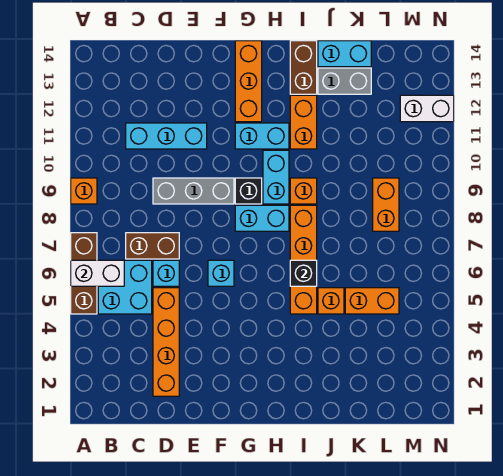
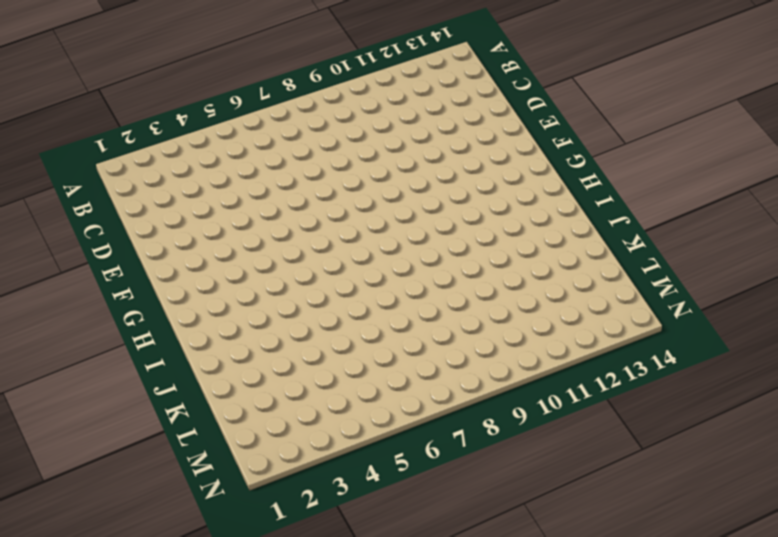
none -> brown brick A5:A7 level 1
none -> orange brick A9 level 1
none -> cyan brick B5:C6 level 1

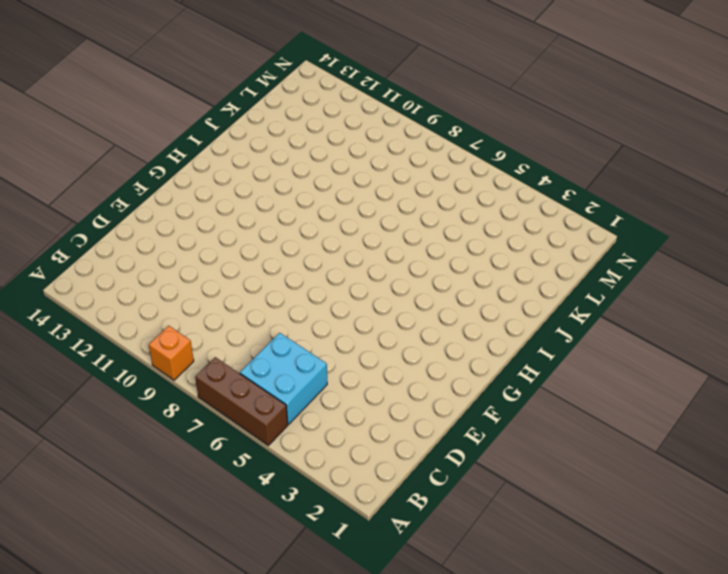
none -> brown brick C7:D7 level 1
none -> cyan brick C11:E11 level 1
none -> orange brick D2:D5 level 1

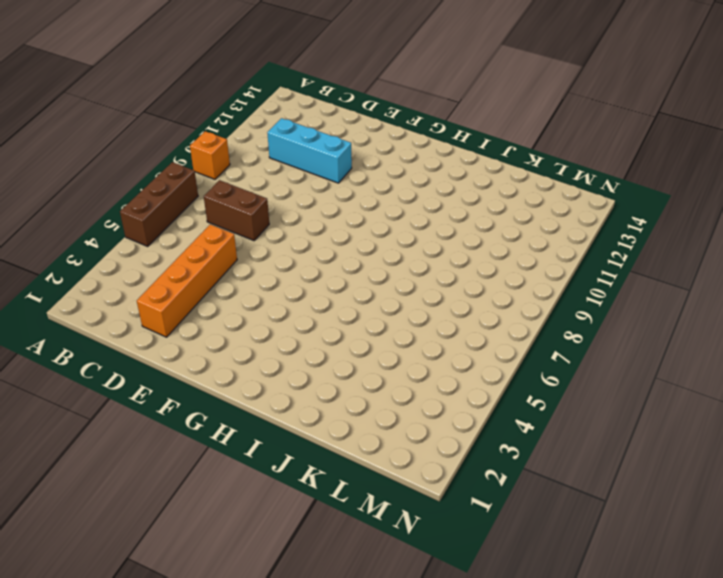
none -> cyan brick B5:C6 level 1
none -> cyan brick D6 level 1
none -> grey brick D9:F9 level 1

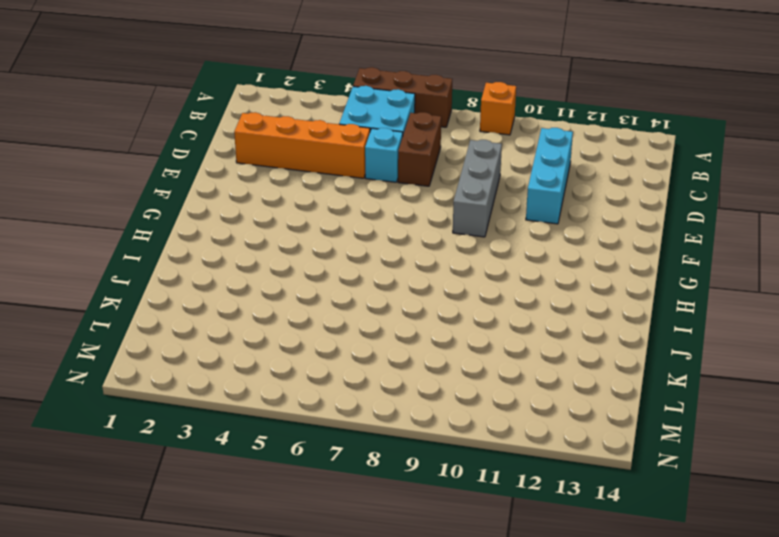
none -> cyan brick F6 level 1
none -> cyan brick G8:H8 level 1
none -> black brick G9 level 1

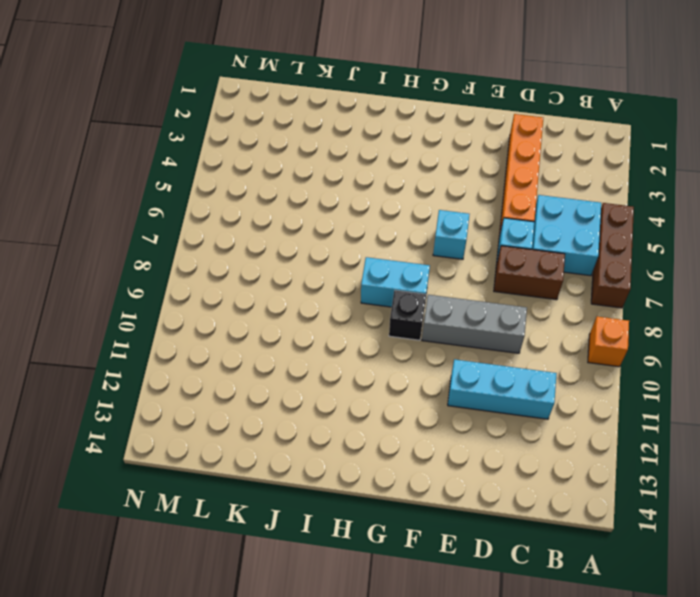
none -> cyan brick G11:H11 level 1
none -> orange brick G12:G14 level 1
none -> cyan brick H9:H10 level 1

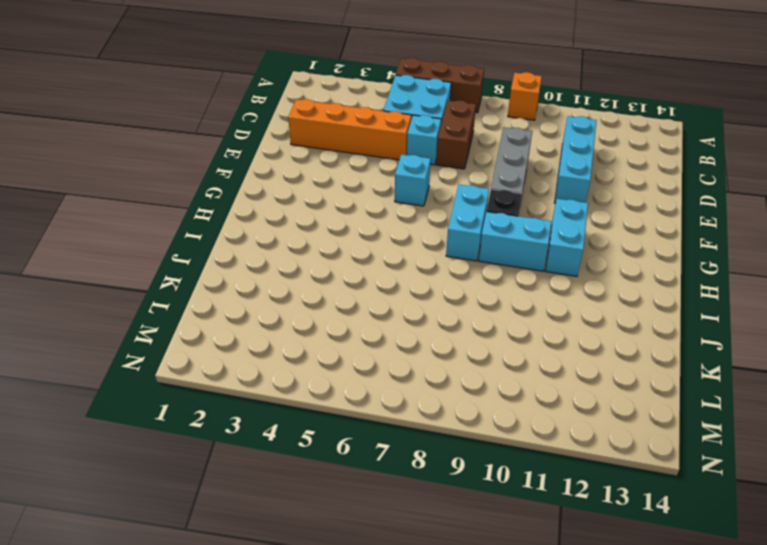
none -> orange brick G12:G14 level 1
none -> orange brick I5:I8 level 1
none -> orange brick I9 level 1

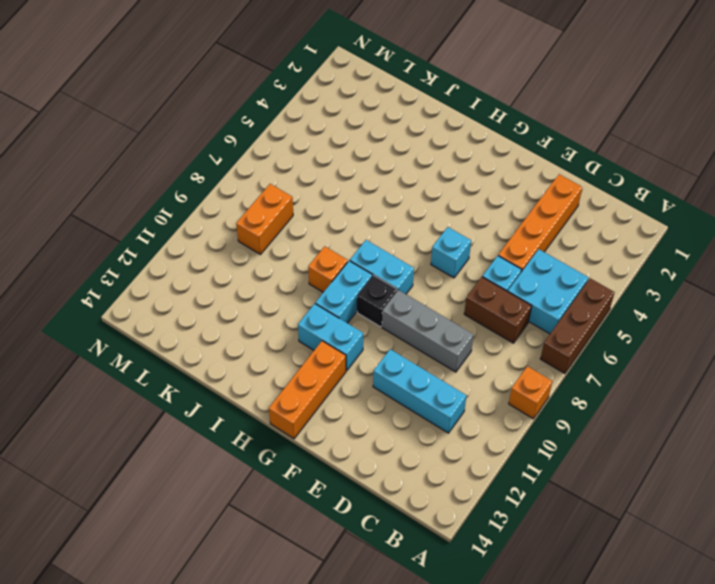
none -> orange brick I5:I8 level 1
none -> orange brick I11:I12 level 1
none -> brown brick I13:I14 level 1

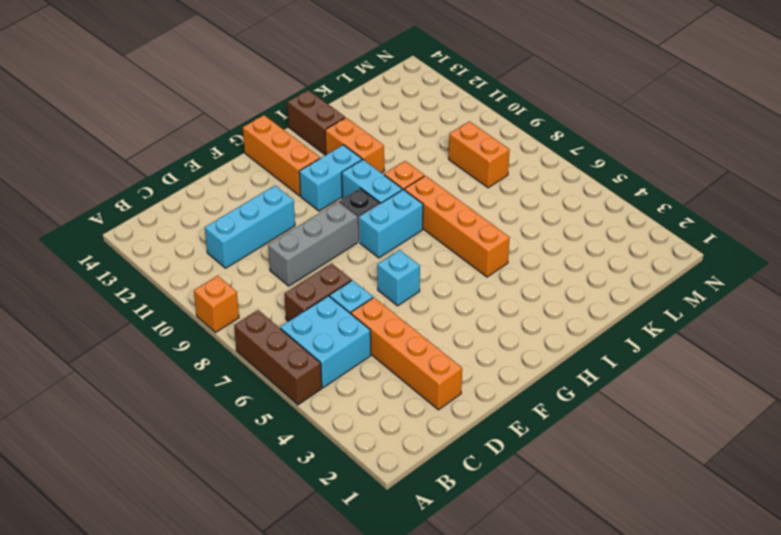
none -> orange brick J5 level 1
none -> grey brick J13:K13 level 1
none -> cyan brick J14:K14 level 1

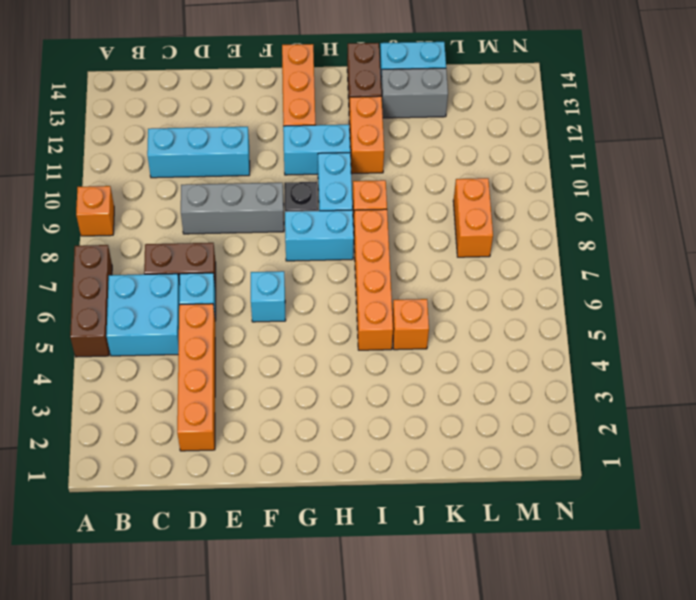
none -> orange brick K5:L5 level 1
none -> white brick M12:N12 level 1
none -> white brick A6:B6 level 2

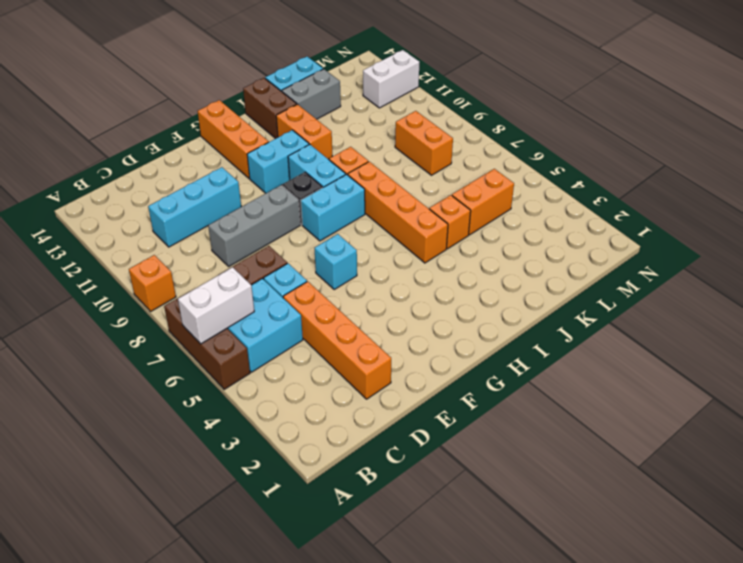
none -> black brick I6 level 2

